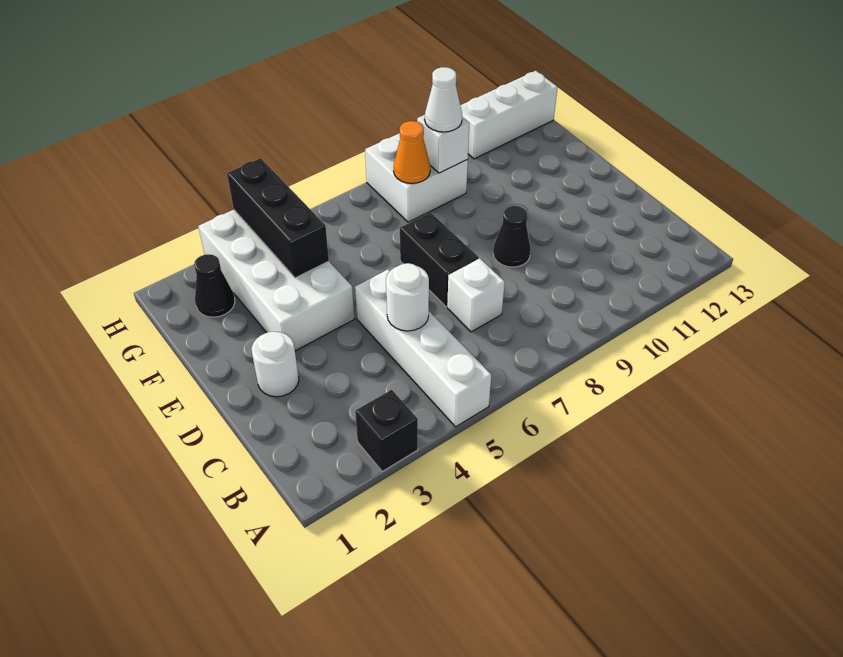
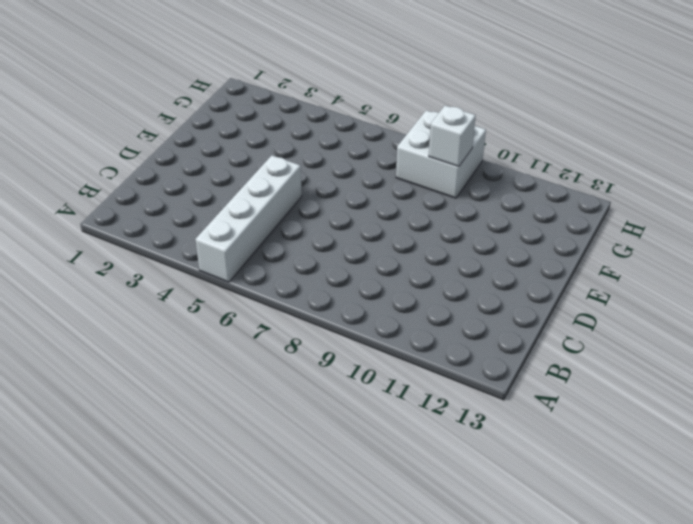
none -> black brick A3 level 1
none -> white brick C7 level 1
none -> white round brick D2 level 1

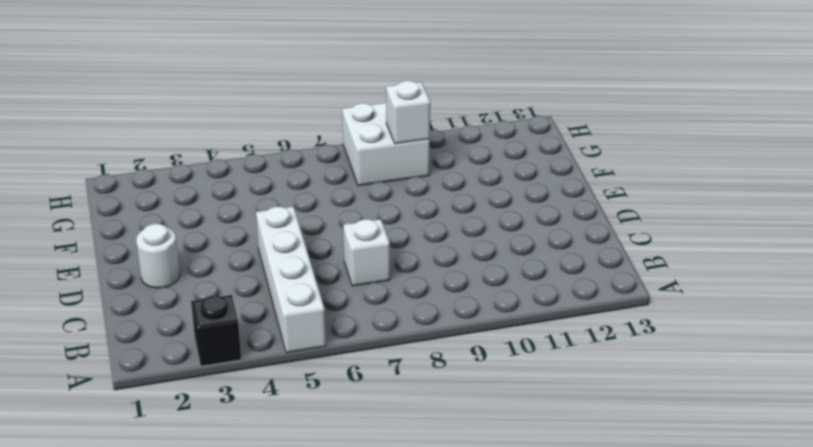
none -> black brick D7:E7 level 1
none -> black cone D9 level 1
none -> white brick E3:H4 level 1

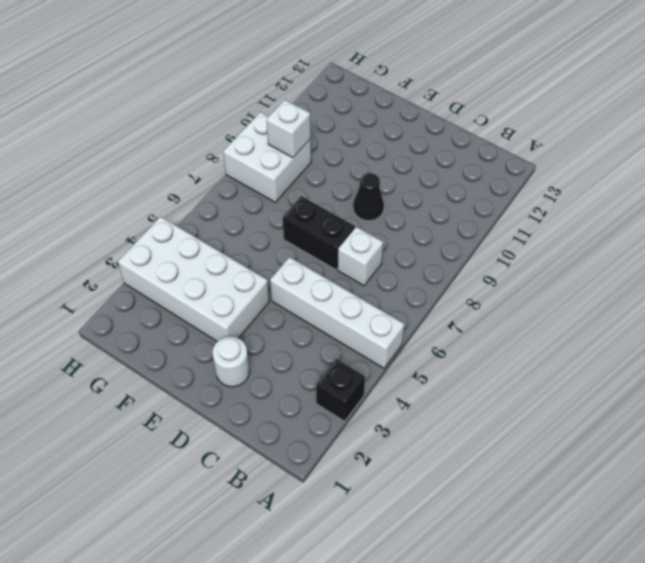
none -> black cone G2 level 1
none -> white brick H11:H13 level 1
none -> white round brick C5 level 2

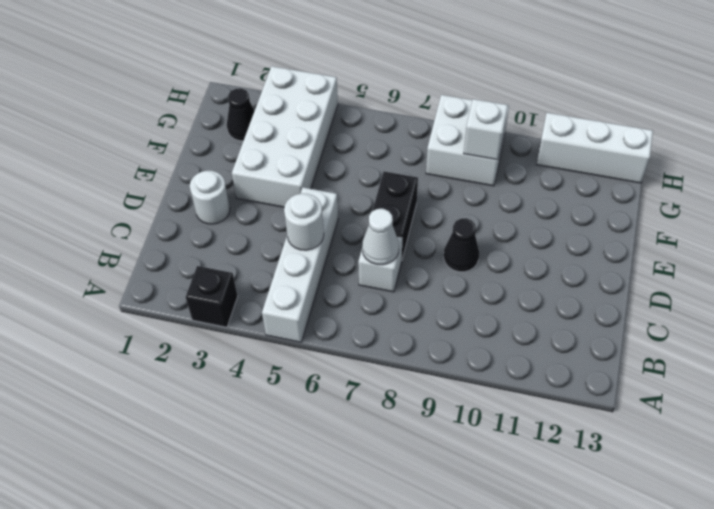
white cone C7 level 2 -> white cone G9 level 3
none -> black brick F4:H4 level 2
none -> orange cone G8 level 2

